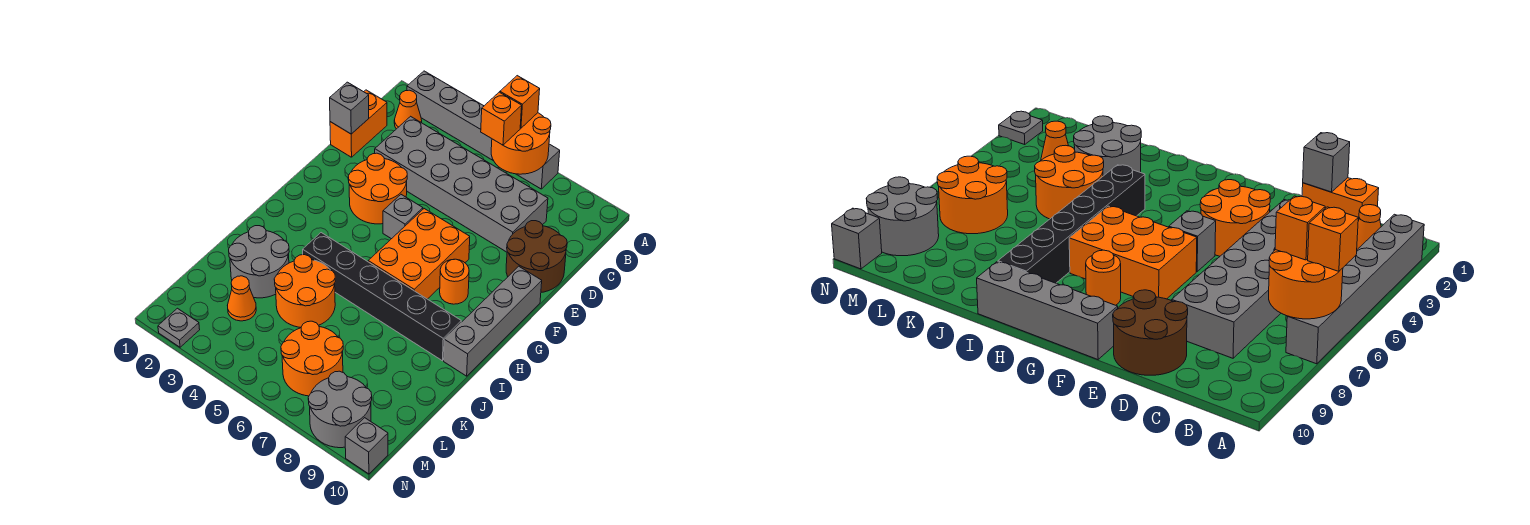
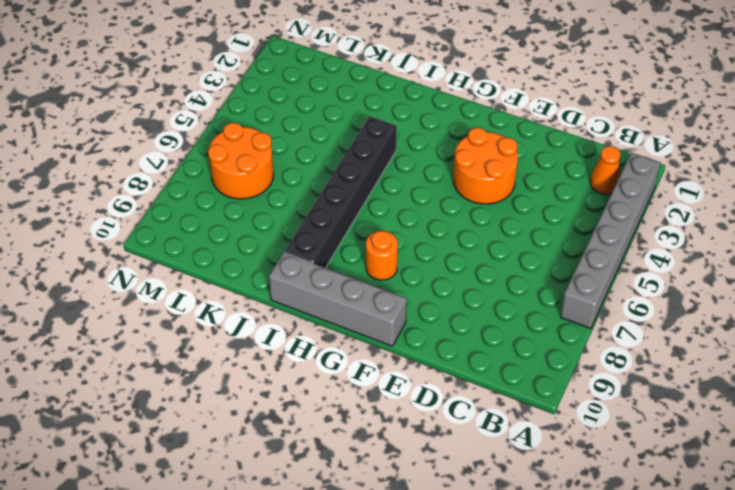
none -> orange brick C1:D1 level 1
none -> grey brick C3:D8 level 1
none -> brown round brick D9:E10 level 1

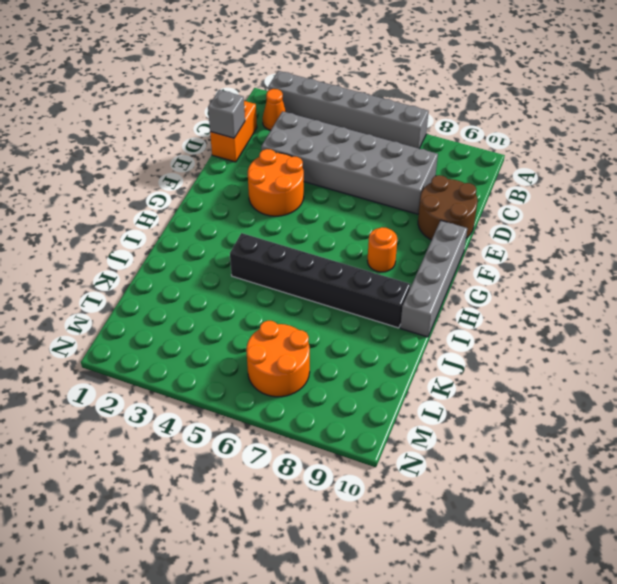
none -> grey brick F5 level 1
none -> orange brick F6:H7 level 1
none -> grey round brick J2:K3 level 1

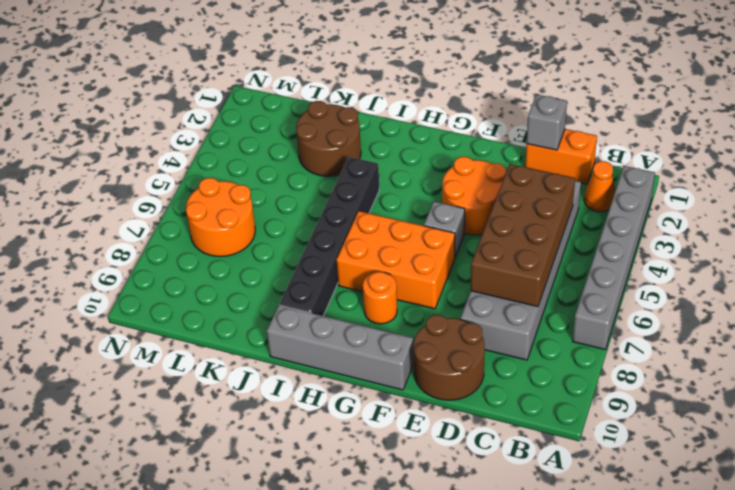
brown brick C4:D7 level 2 -> none
brown round brick J2:K3 level 1 -> grey round brick J2:K3 level 1
none -> orange round brick J4:K5 level 1
none -> orange cone L3 level 1
none -> grey round brick M8:N9 level 1

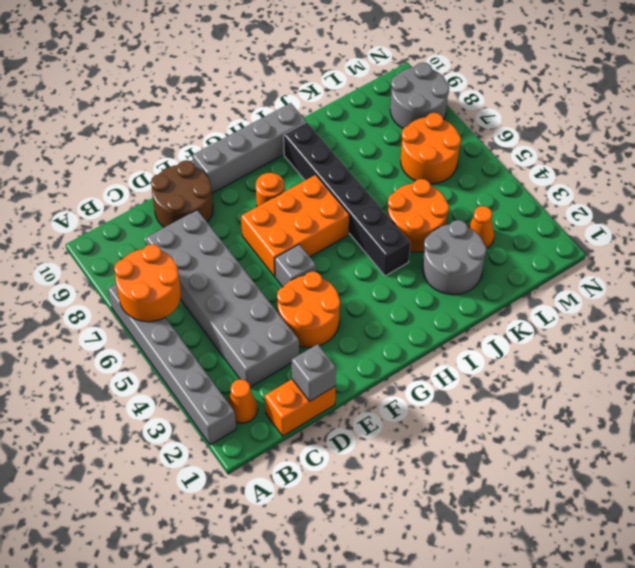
none -> grey plate N2 level 1
none -> grey brick N10 level 1
none -> orange brick A6 level 3

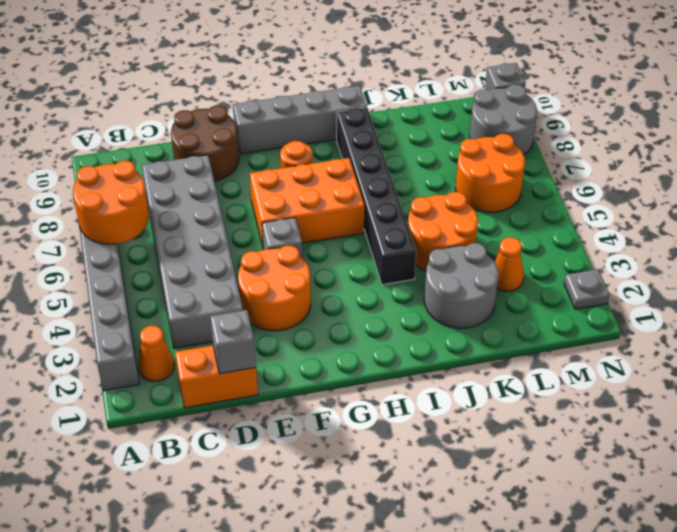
none -> orange brick A6 level 3
none -> orange brick B6 level 3

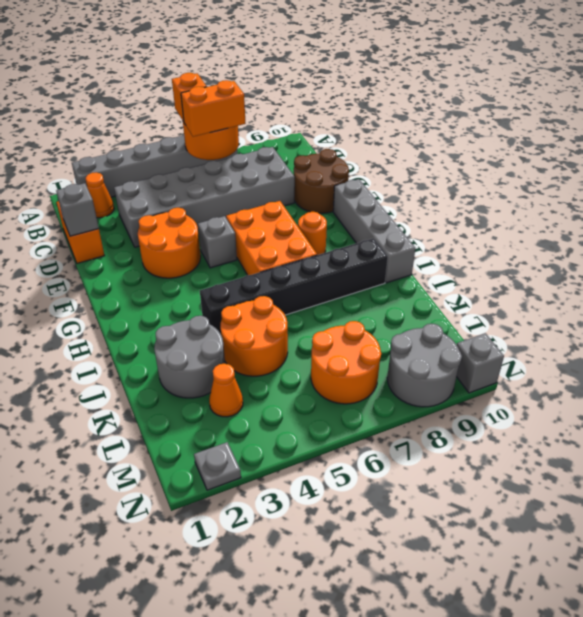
orange brick B6:B7 level 3 -> orange brick B6 level 3

